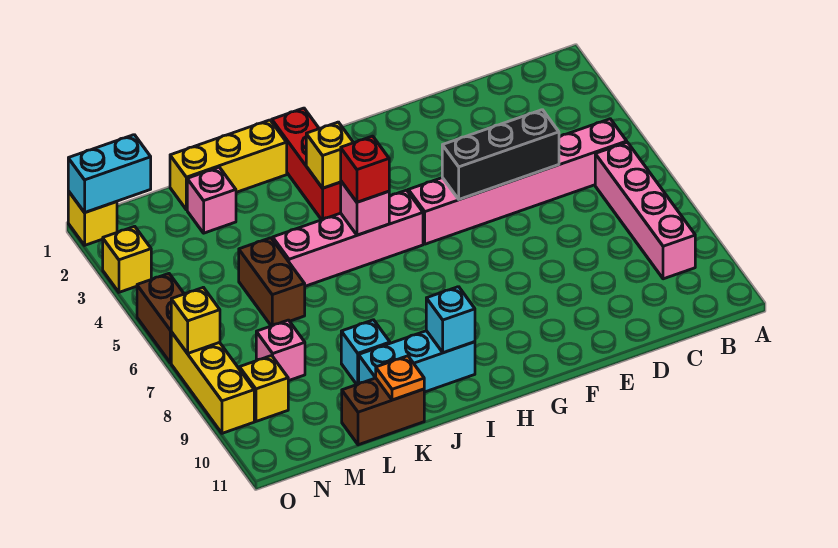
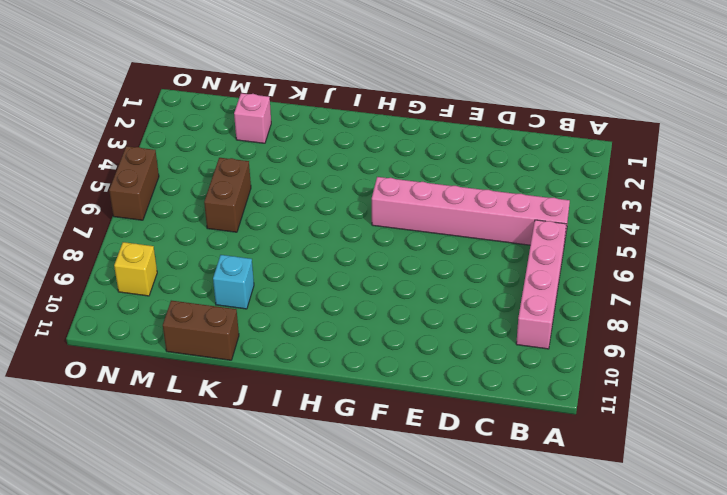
none -> pink brick H5:K5 level 1
none -> red brick I1:I3 level 1
none -> cyan brick I10:K10 level 1

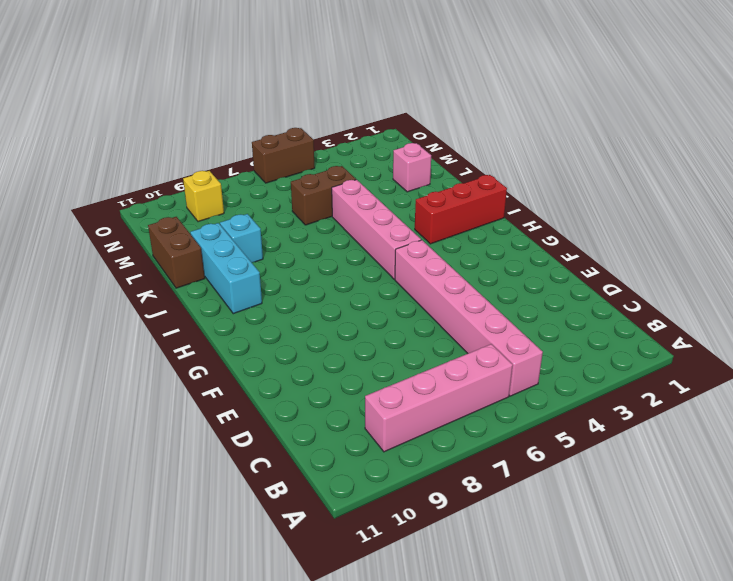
none -> yellow brick J1:L1 level 1
none -> pink brick M8 level 1
none -> yellow brick O1 level 1

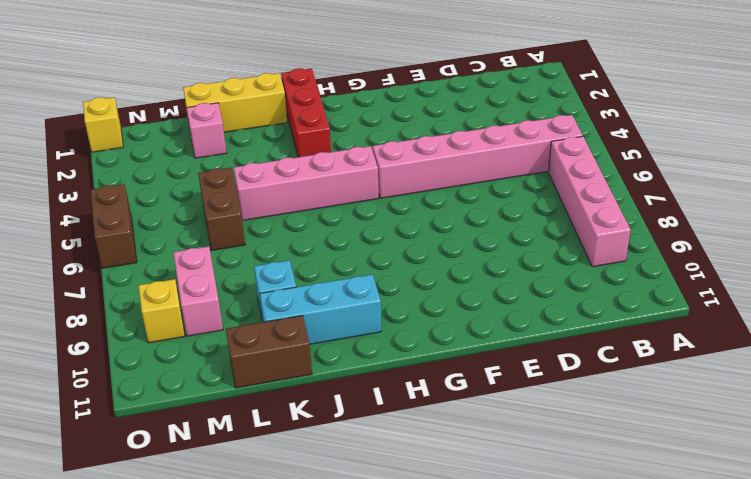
pink brick M8:M9 level 1 -> pink brick M8 level 1
none -> yellow brick O3 level 1
none -> yellow brick O7:O9 level 1
none -> black brick D5:F5 level 2

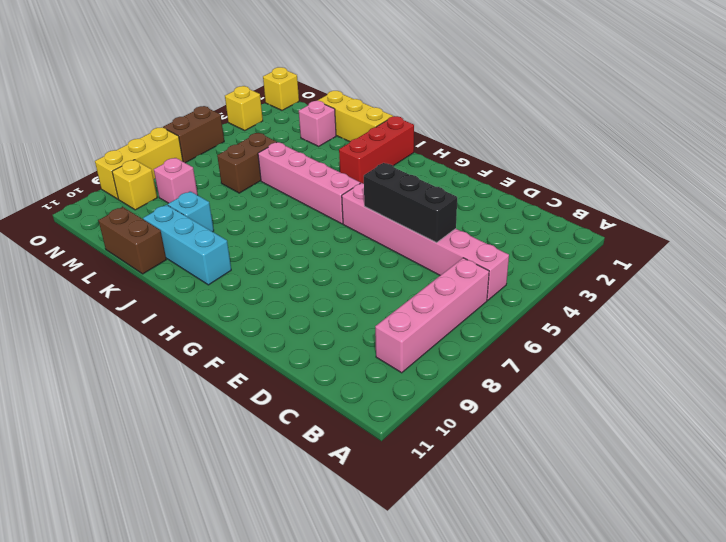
none -> yellow brick I3 level 2
none -> pink brick I5 level 2
none -> cyan brick I10 level 2

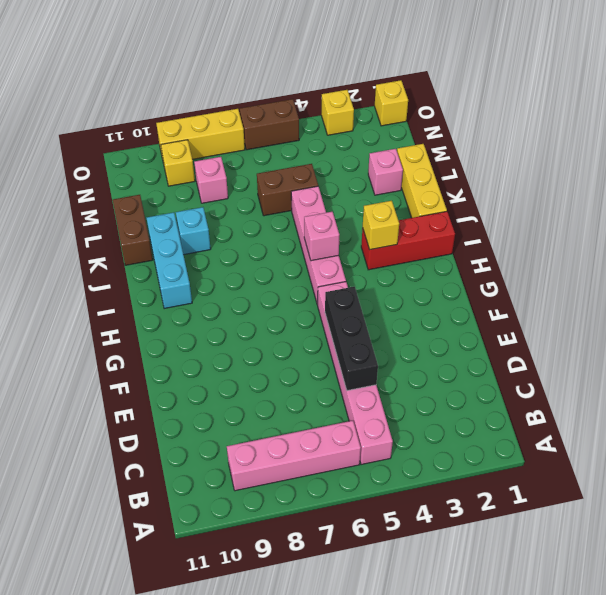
none -> cyan brick I10 level 2
none -> orange plate K11 level 2
none -> cyan brick N1:O1 level 2

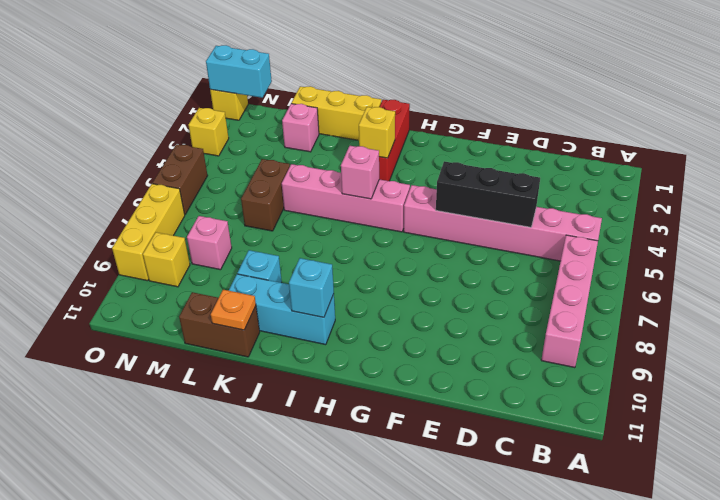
none -> yellow brick O7 level 2
none -> red brick I5 level 3

